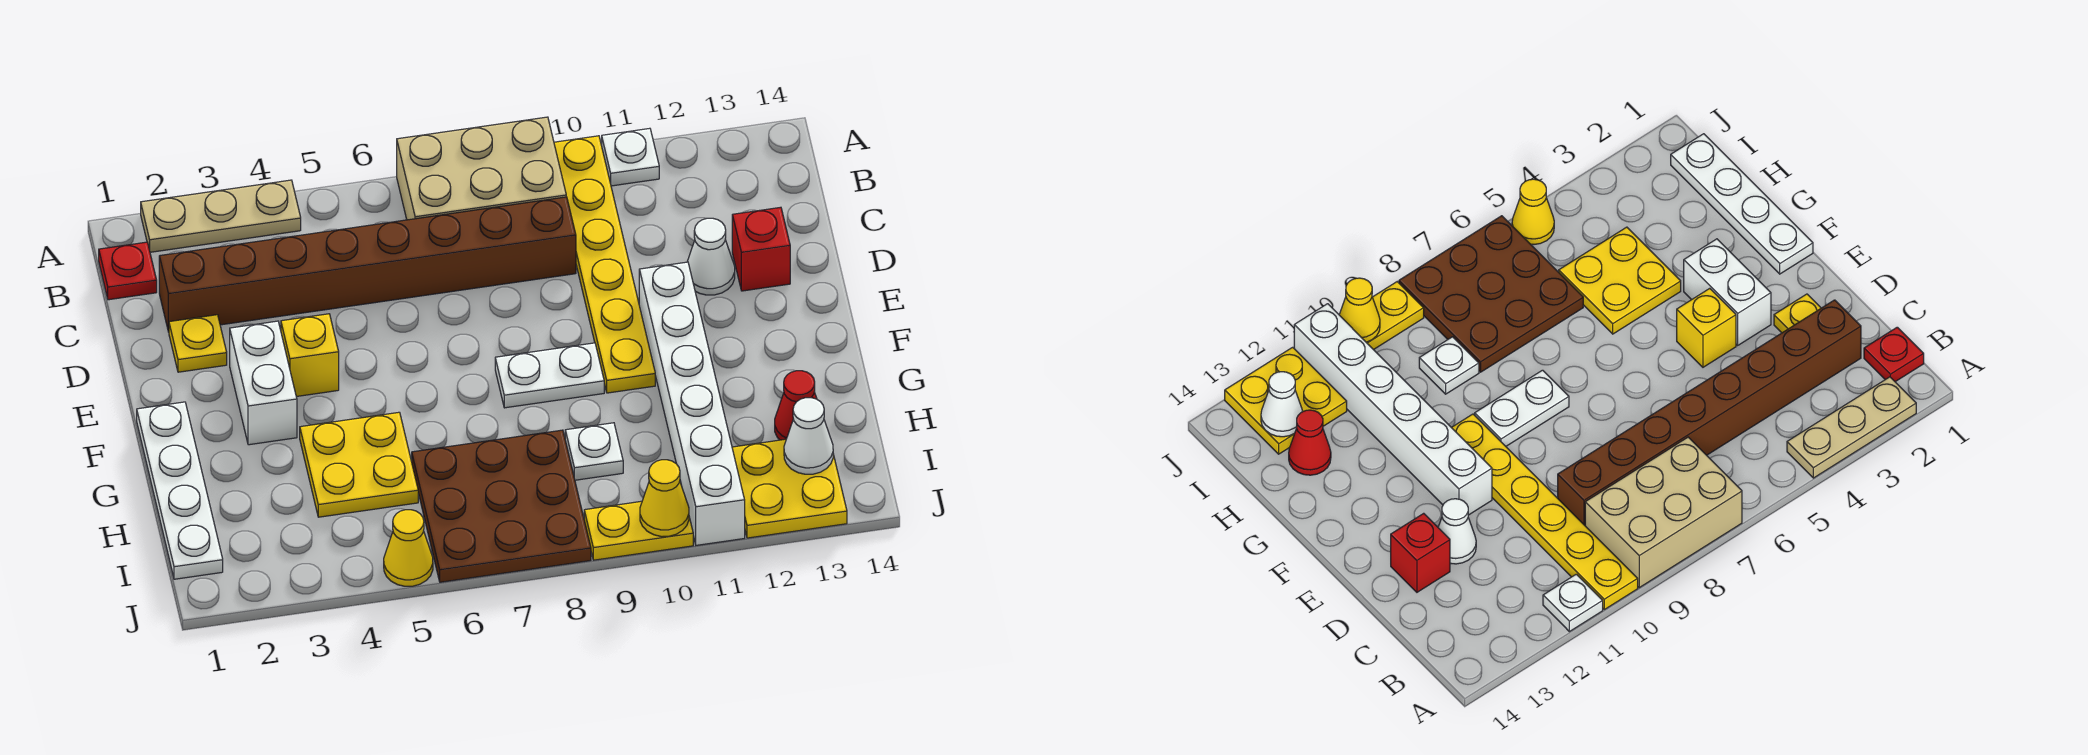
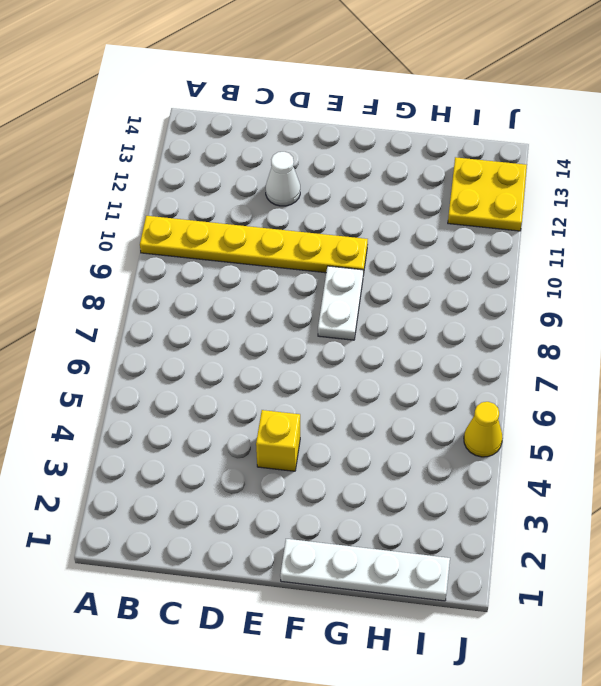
none -> tan plate A2:A4 level 1
none -> tan brick A7:B9 level 1
none -> white plate A11 level 1

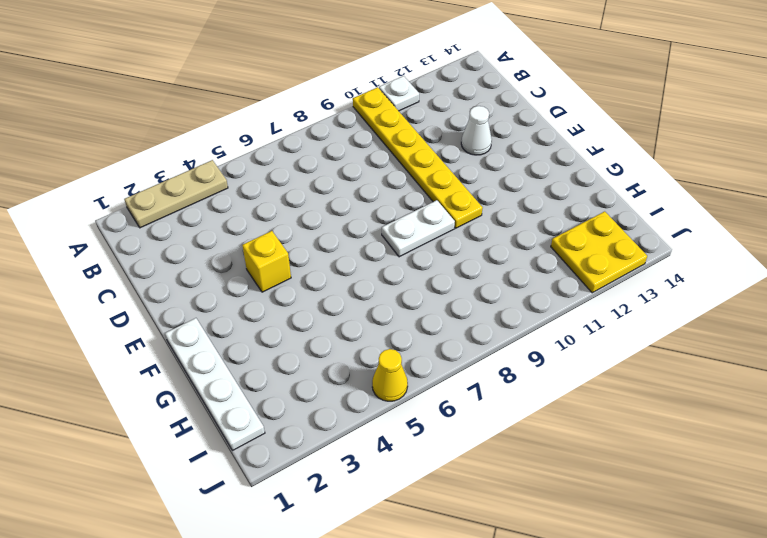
none -> tan brick A7:B9 level 1
none -> red plate B1 level 1
none -> brown brick C2:C9 level 1

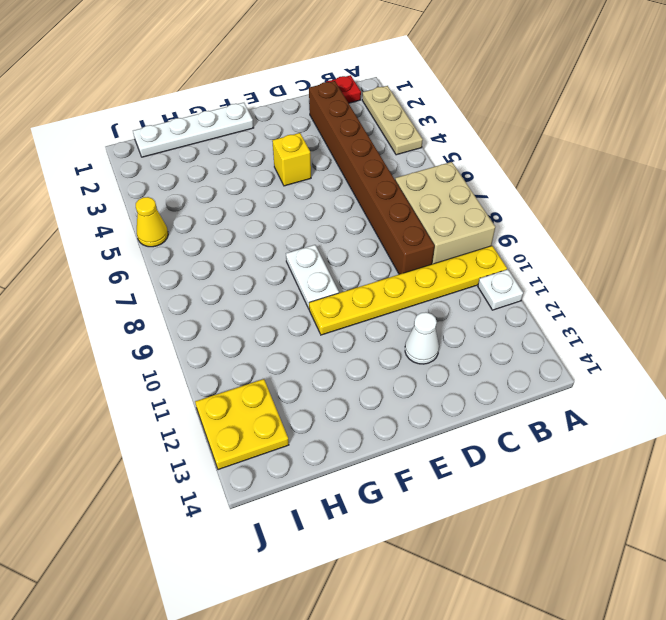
none -> yellow plate D2 level 1
none -> red brick D13 level 1
none -> white brick E3:F3 level 1

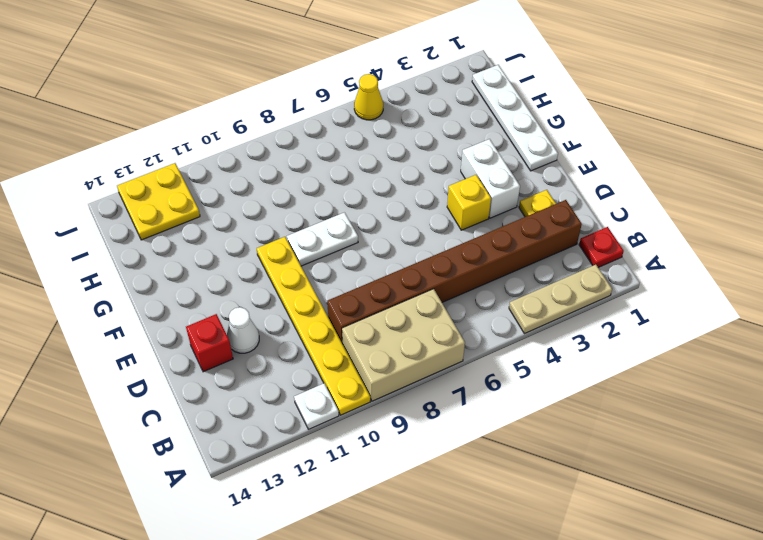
none -> white brick E11:J11 level 1
none -> yellow plate G4:H5 level 1
none -> brown plate H6:J8 level 1

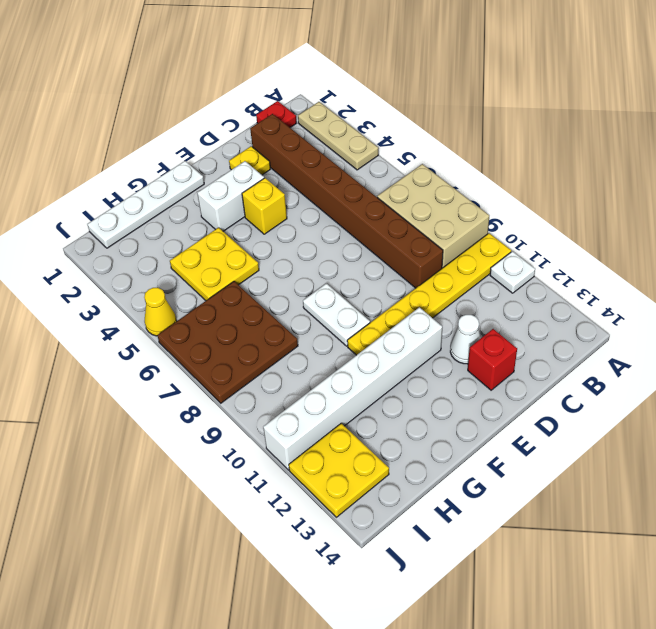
none -> white plate H9 level 1
none -> red cone H13 level 1
none -> yellow plate J9:J10 level 1

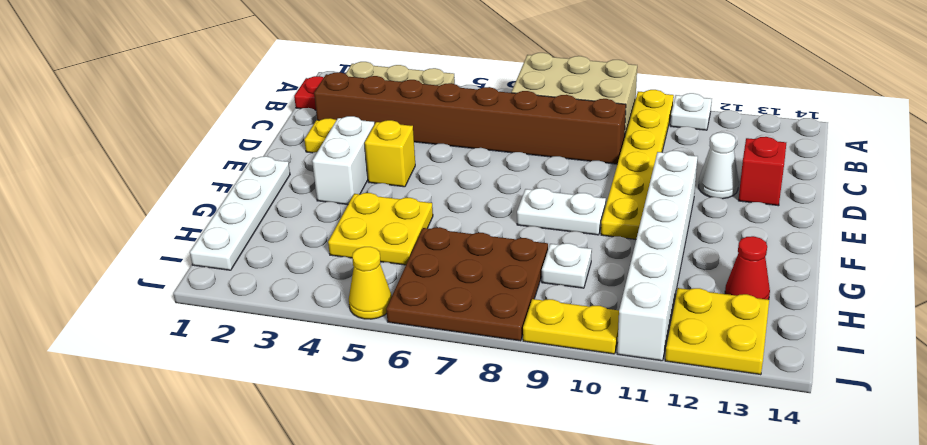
none -> white cone I13 level 2
none -> yellow cone J10 level 2

